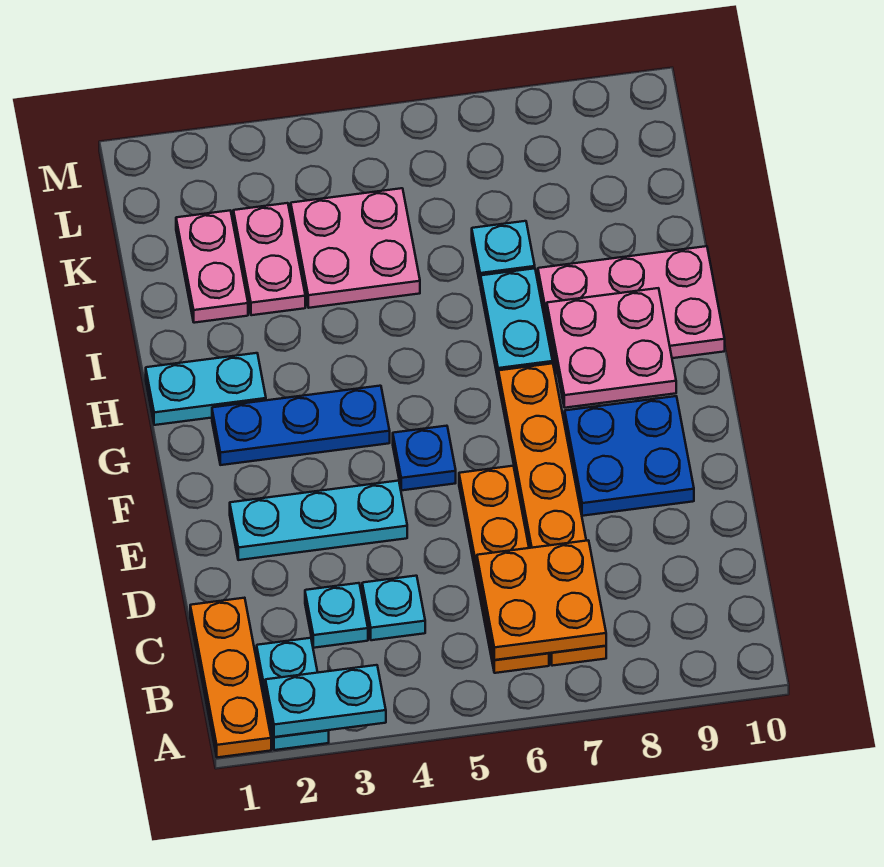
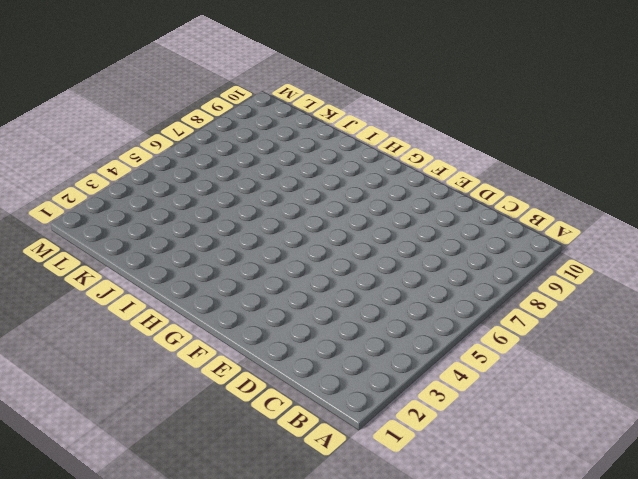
none -> orange plate A1:C1 level 1
none -> cyan plate A2:B2 level 1
none -> orange plate B6:E6 level 1

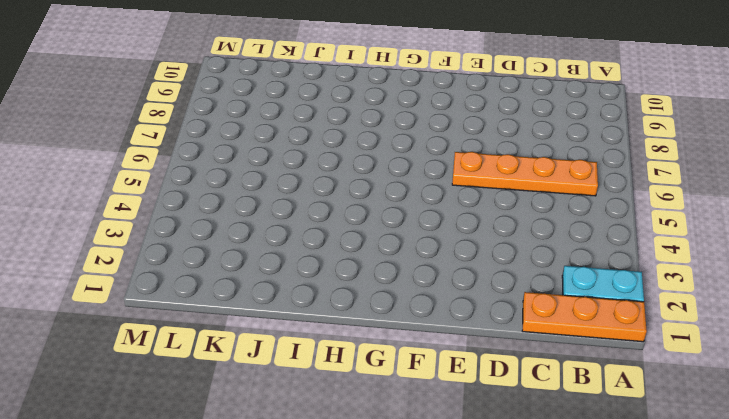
none -> orange plate B7:G7 level 1
none -> cyan plate C3 level 1
none -> cyan plate C4 level 1

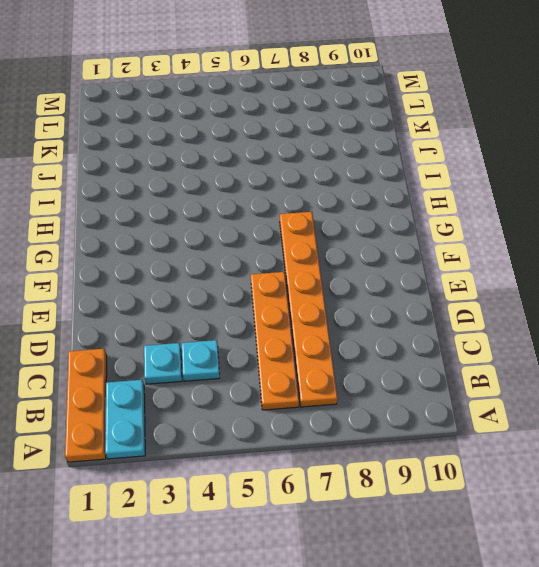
none -> cyan plate E2:E4 level 1
none -> blue plate E8:F9 level 1
none -> blue plate F5 level 1

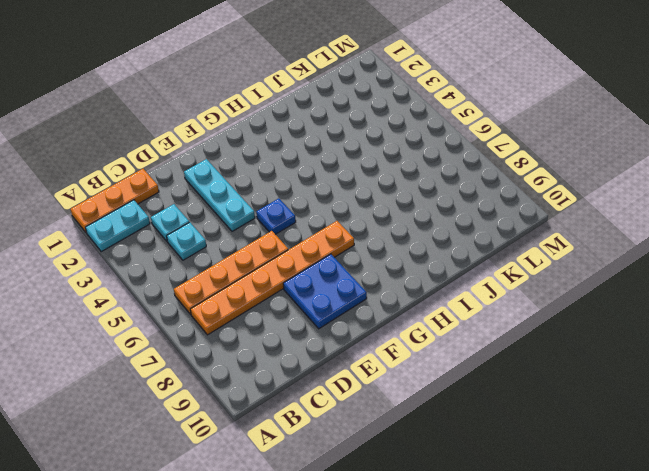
none -> blue plate G2:G4 level 1
none -> cyan plate H1:H2 level 1
none -> cyan plate H7:I7 level 1

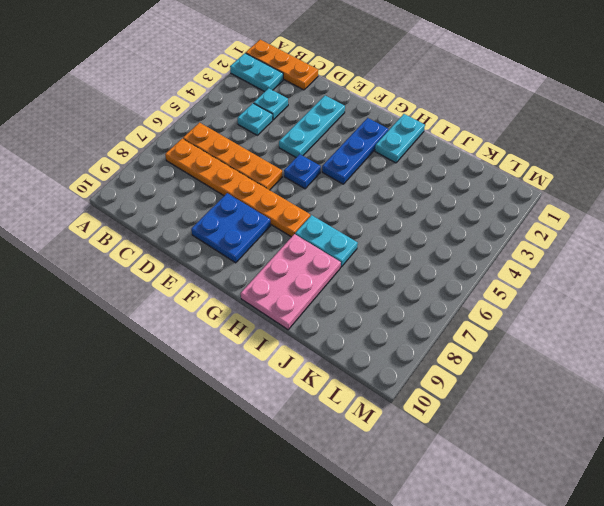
none -> pink plate J2:K2 level 1
none -> pink plate J3:K3 level 1
none -> pink plate J4:K5 level 1

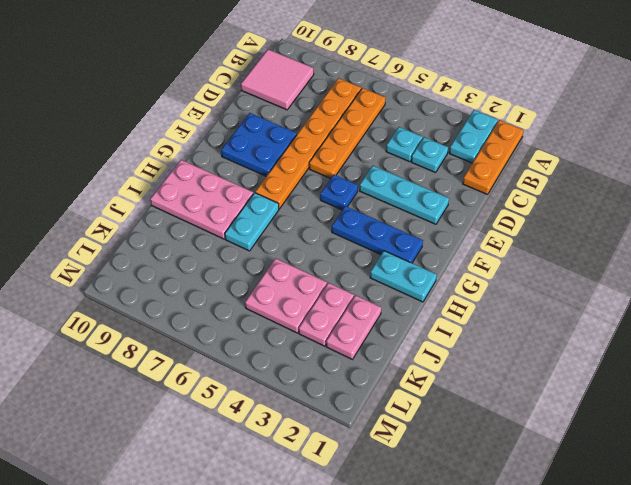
pink tile B9:C10 level 1 -> none
none -> cyan plate J7 level 1
none -> cyan plate A2:A3 level 2
none -> orange plate B6:C7 level 2

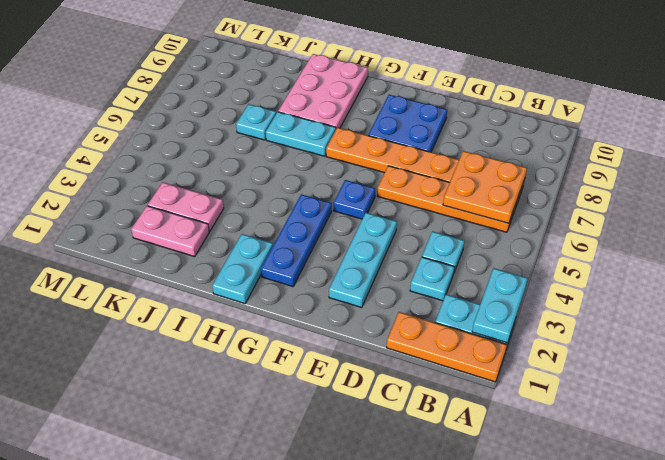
none -> pink plate J4:K5 level 1
none -> pink plate G8:H9 level 2

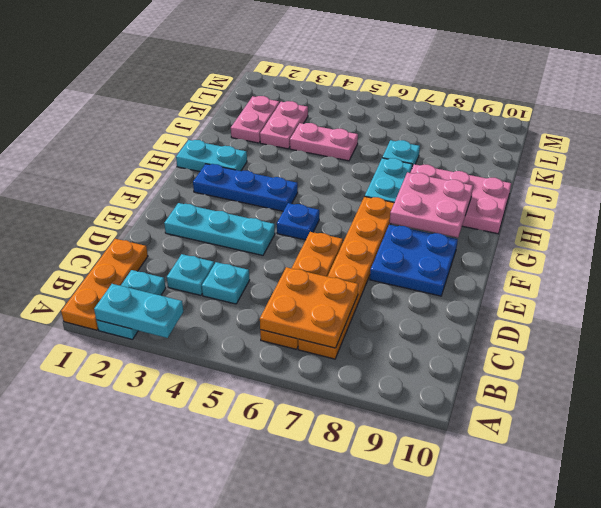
pink plate J4:J5 level 1 -> pink plate J4:K5 level 1

